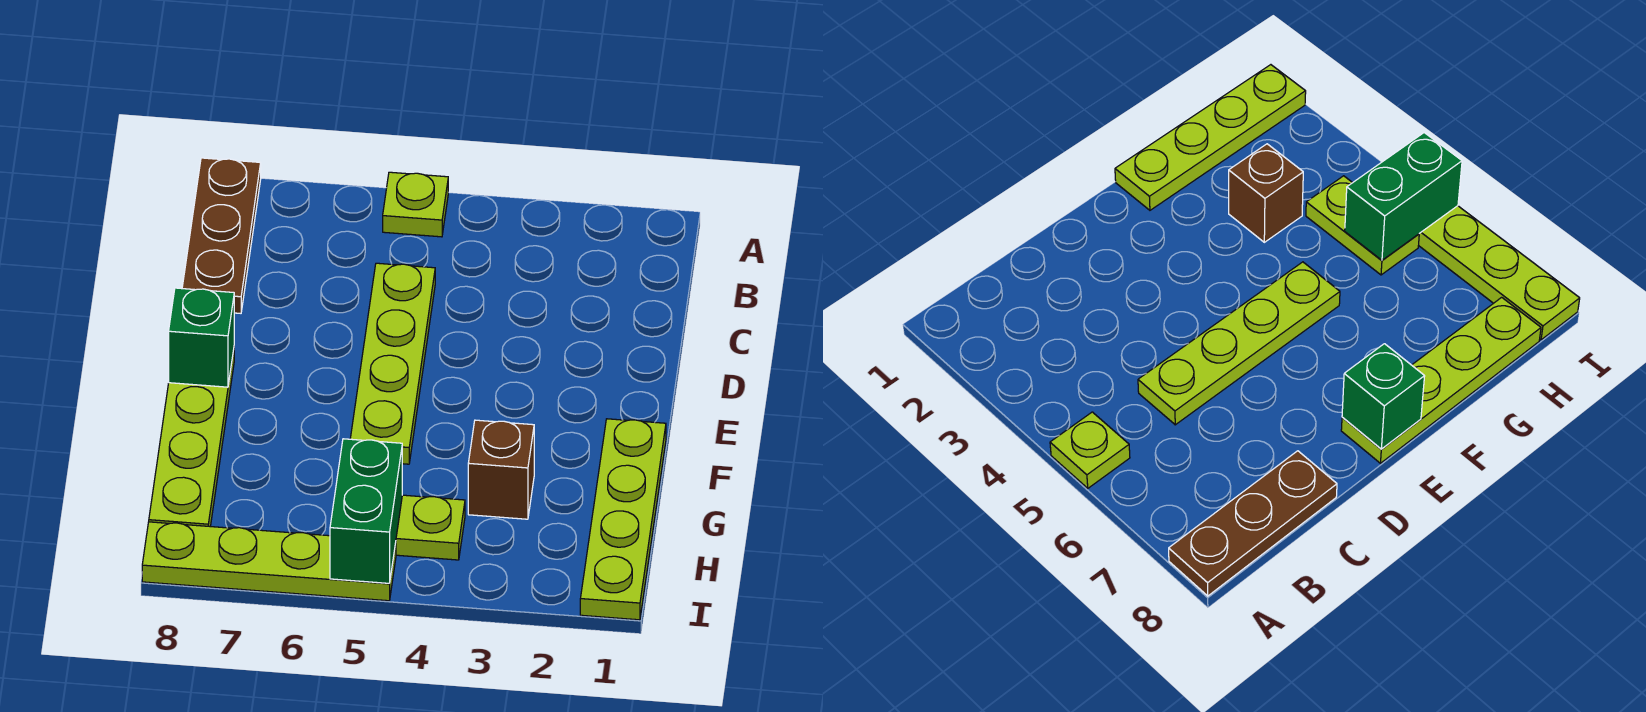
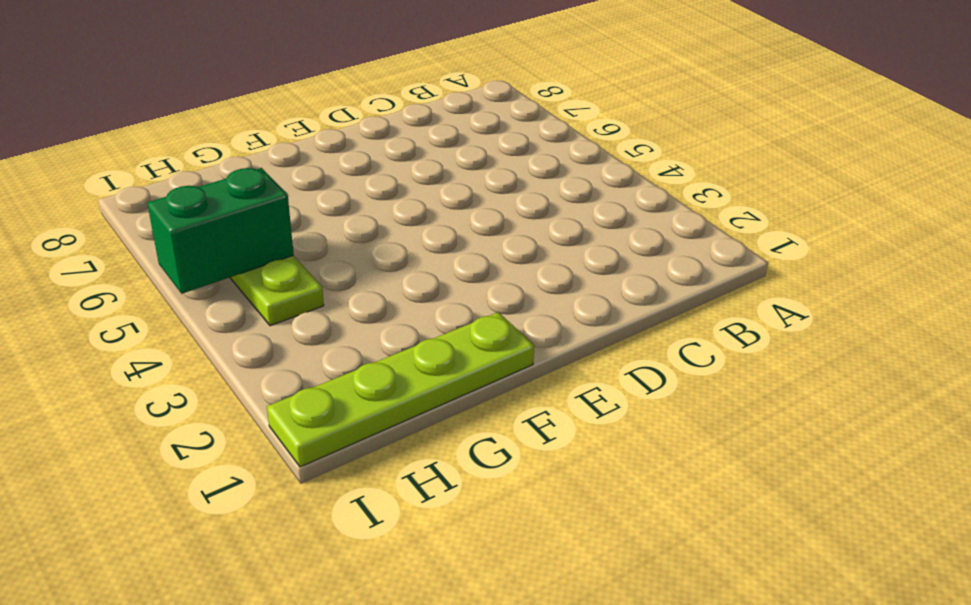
none -> lime plate A5 level 1
none -> brown plate A8:C8 level 1

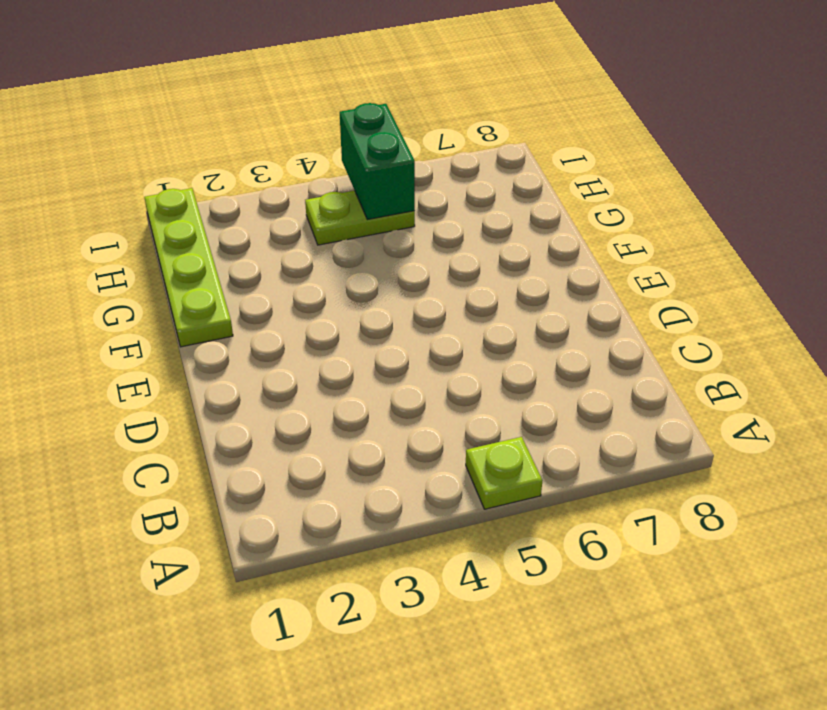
none -> brown plate A8:C8 level 1
none -> lime plate C5:F5 level 1

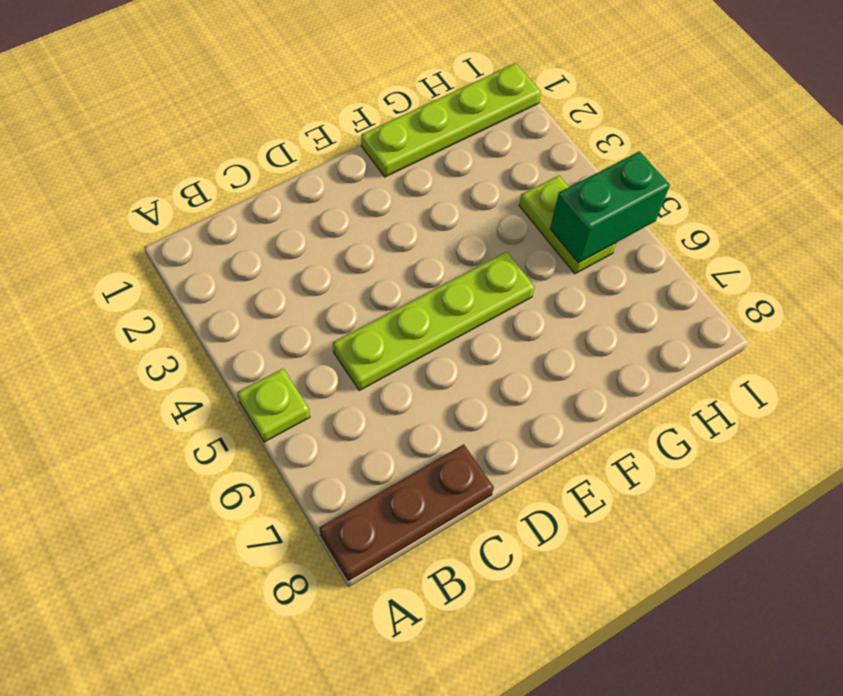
none -> lime plate E8:H8 level 1
none -> brown brick G3 level 1

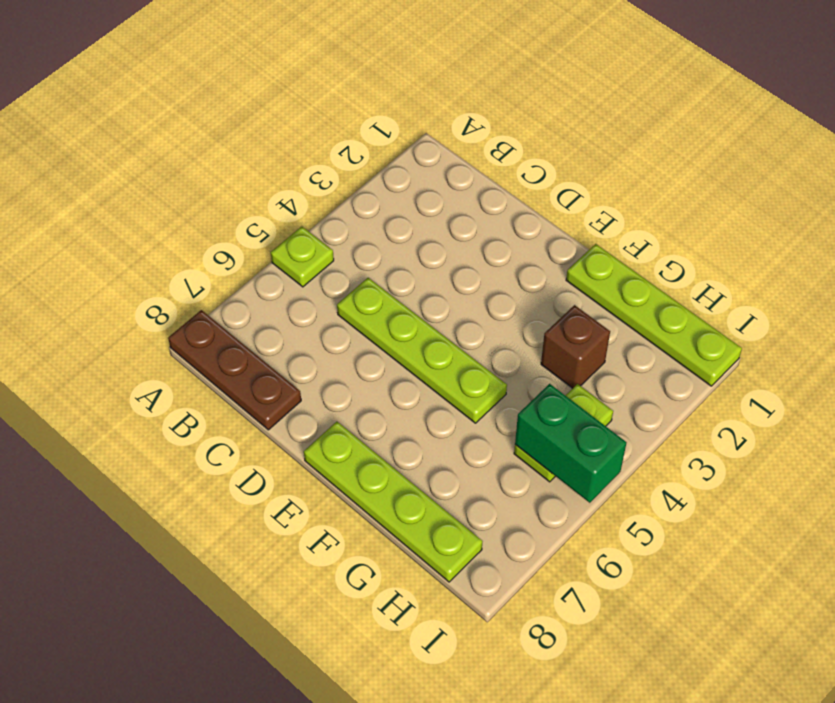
none -> lime plate I5:I8 level 1
none -> green brick E8 level 2

